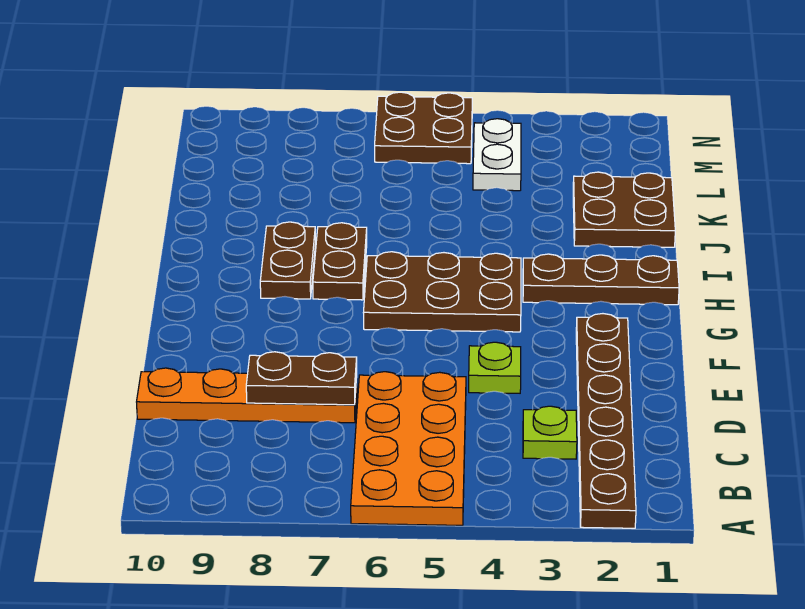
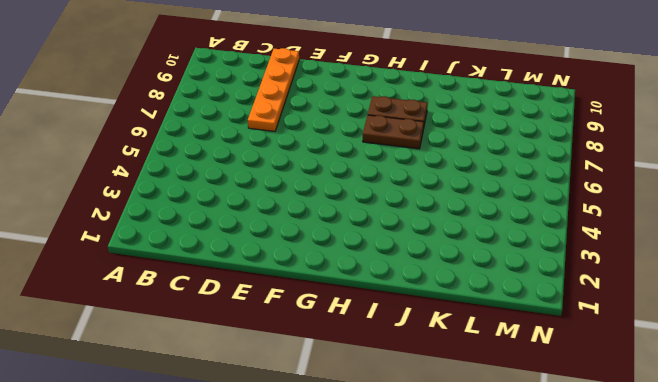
none -> brown plate A2:F2 level 1
none -> orange plate A5:D6 level 1
none -> lime plate C3 level 1

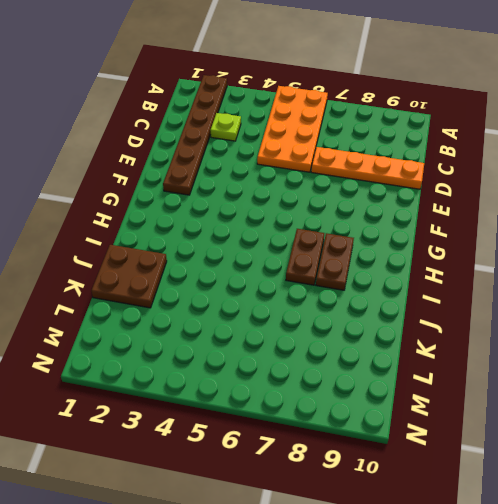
none -> lime plate E4 level 1
none -> brown plate G4:H6 level 1
none -> brown plate H1:H3 level 1

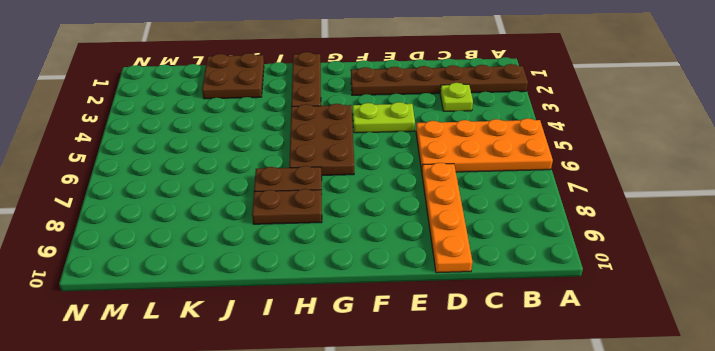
lime plate E4:F4 level 1 -> lime plate E4 level 1
none -> white plate L4:M4 level 1
none -> brown plate M5:N6 level 1
none -> brown plate D7:D8 level 2

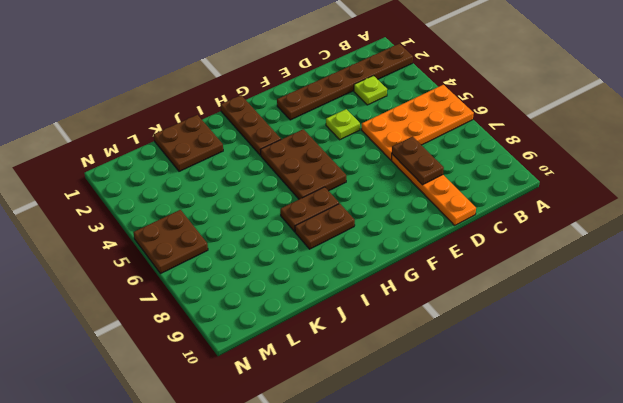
none -> white plate L4:M4 level 1

